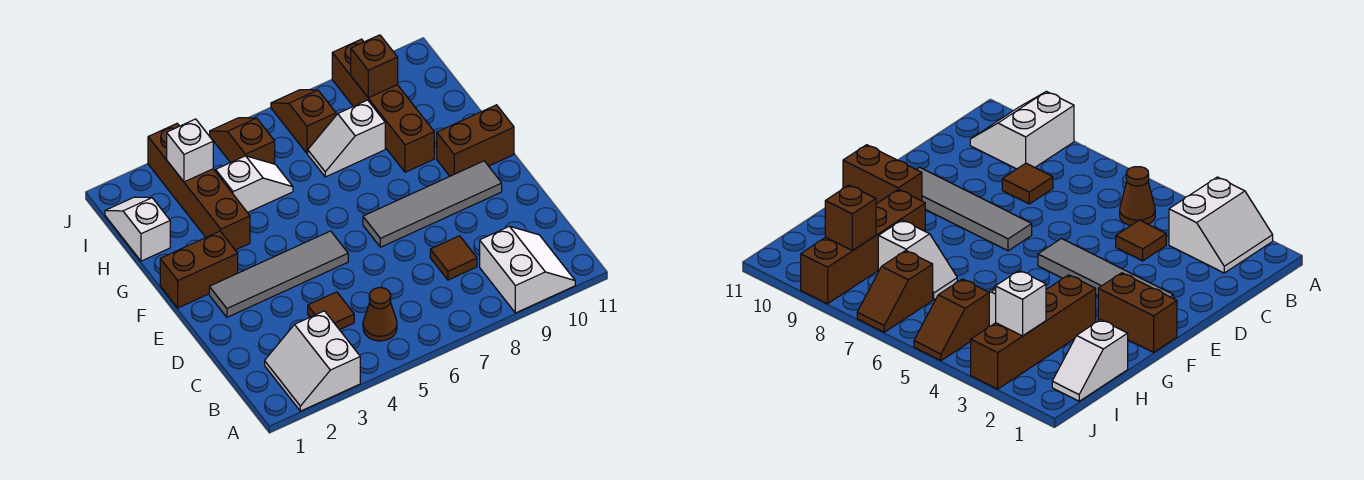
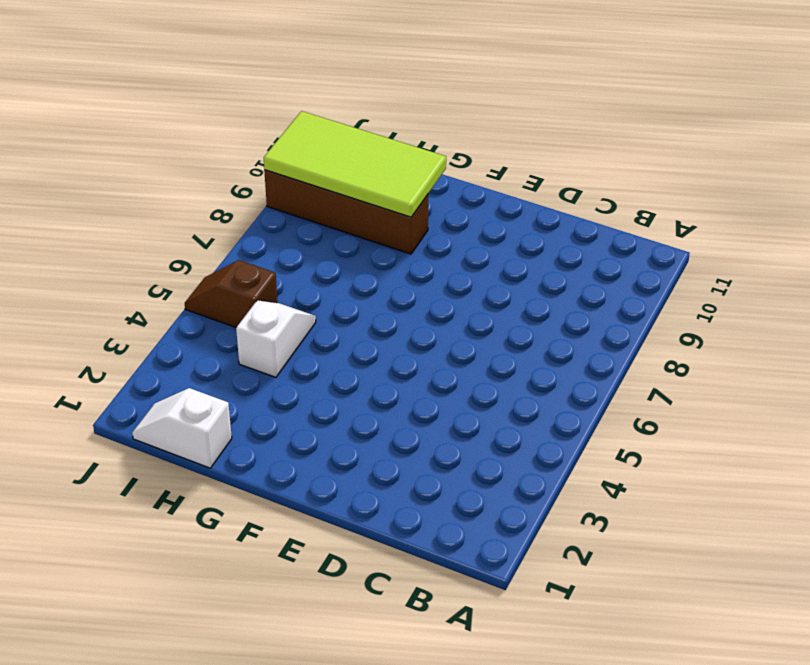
lime tile G9:J10 level 2 -> brown brick I9 level 2
none -> white slope A2:B3 level 1 top 3
none -> white slope A9:B10 level 1 top 9
none -> brown cone B5 level 1

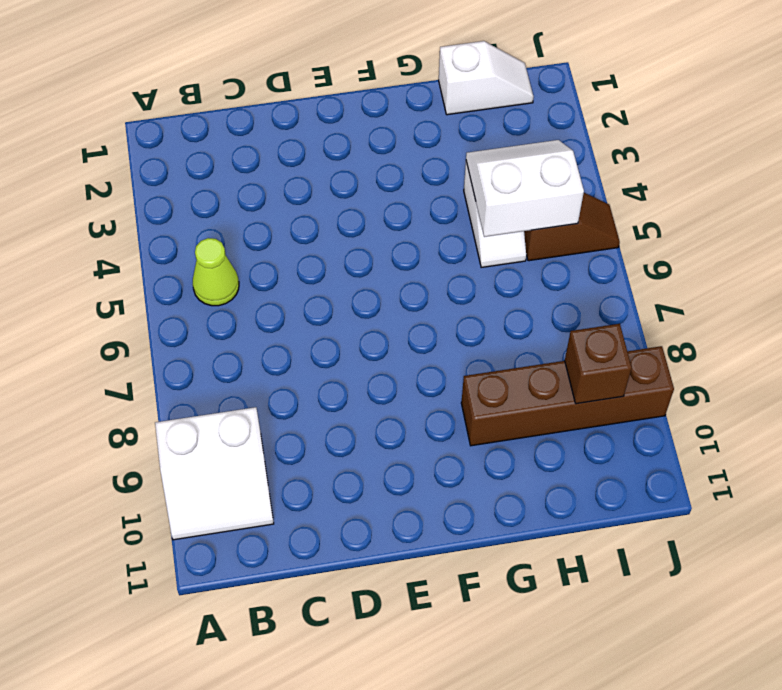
lime cone B5 level 1 -> brown cone B5 level 1
white slope H4:I5 level 2 top 5 -> white slope A2:B3 level 1 top 3
none -> brown tile C4 level 1
none -> brown tile C8 level 1
none -> grey tile E2:E5 level 1

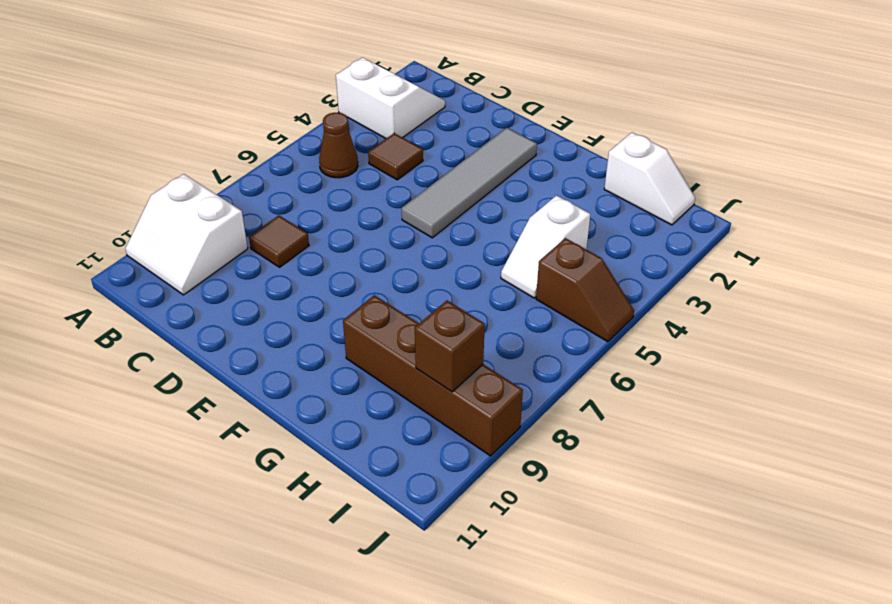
none -> grey tile E7:E10 level 1
none -> brown brick F1:F2 level 1
none -> brown brick F10:F11 level 1

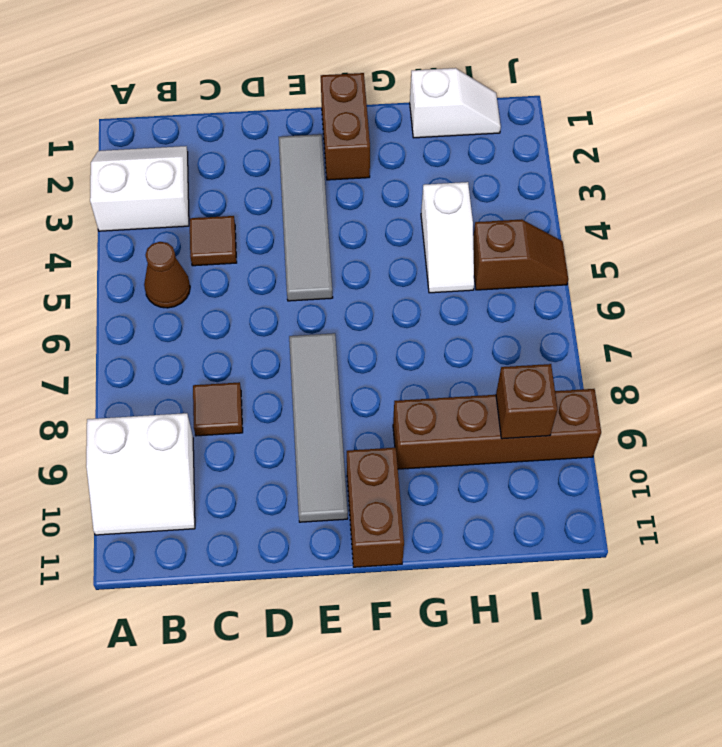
none -> brown brick G3:J3 level 1
none -> white slope H7:H8 level 1 top 8
none -> brown slope I7:J7 level 1 top I

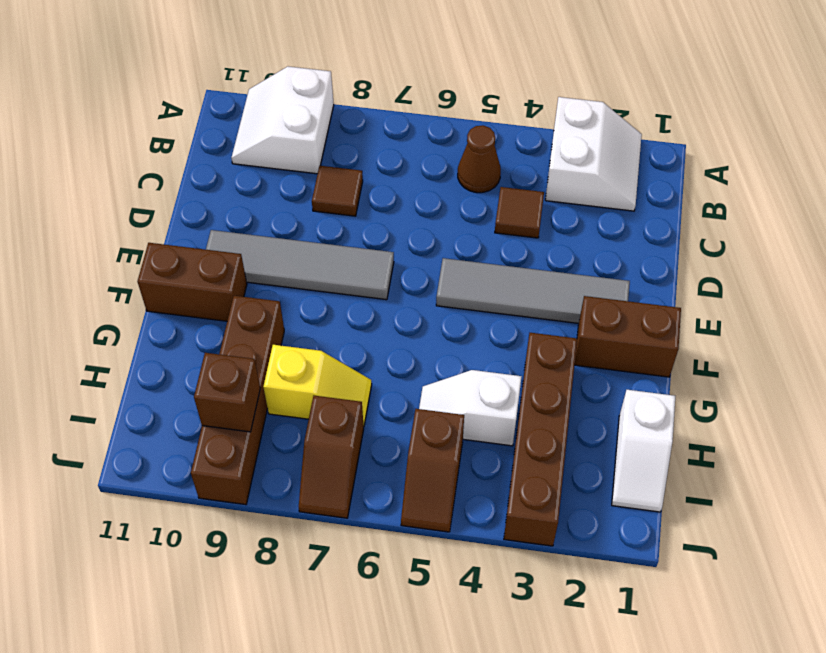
yellow slope H7:H8 level 1 top 8 -> white slope H7:H8 level 1 top 8
none -> white brick I3 level 2

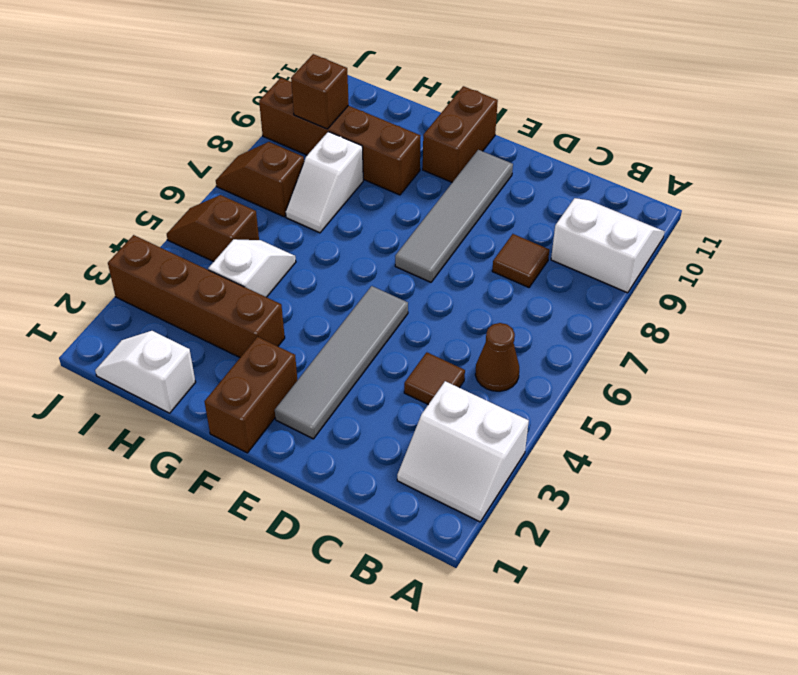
none -> white brick I3 level 2

